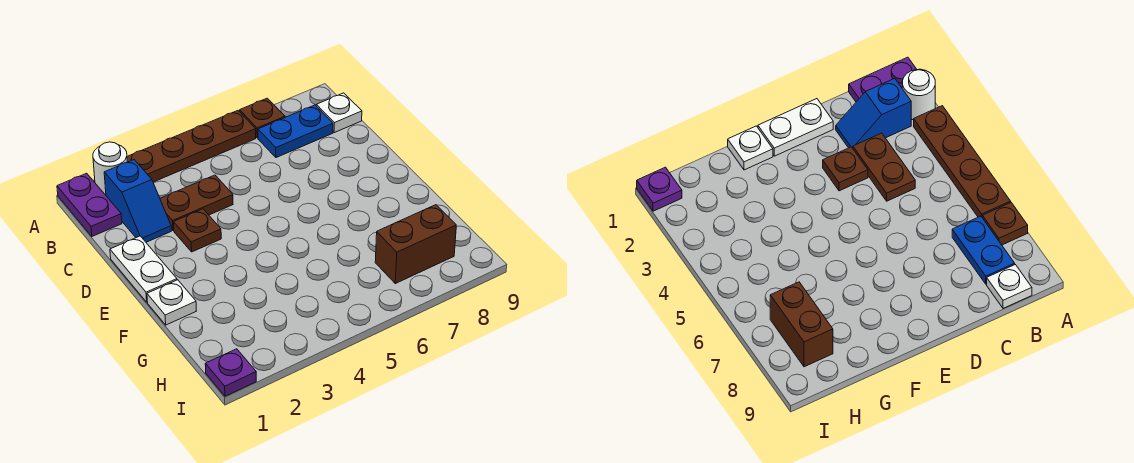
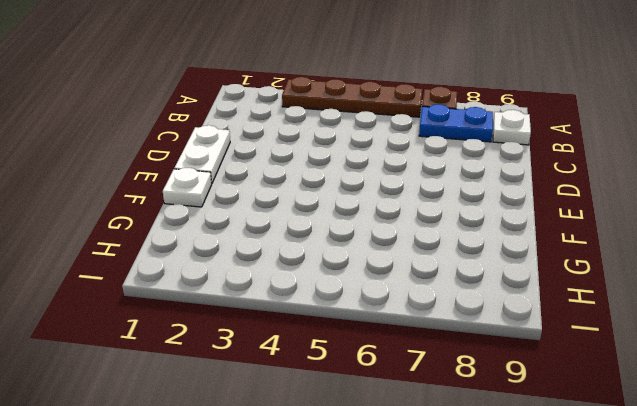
none -> purple plate A1:B1 level 1
none -> white round brick A2 level 1
none -> blue slope B2:C2 level 1 top B

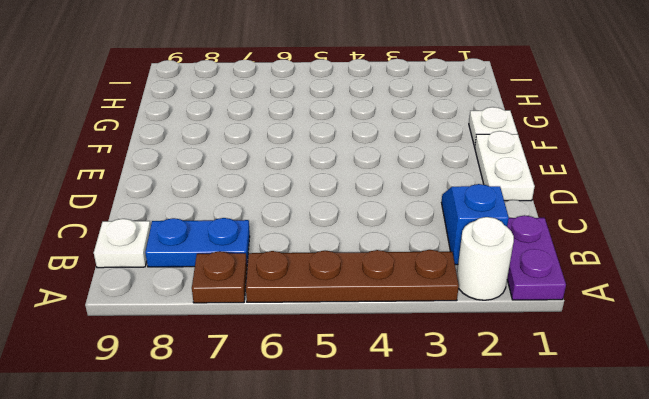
none -> brown plate C3:C4 level 1
none -> brown plate D3 level 1
none -> brown brick H7:H8 level 1

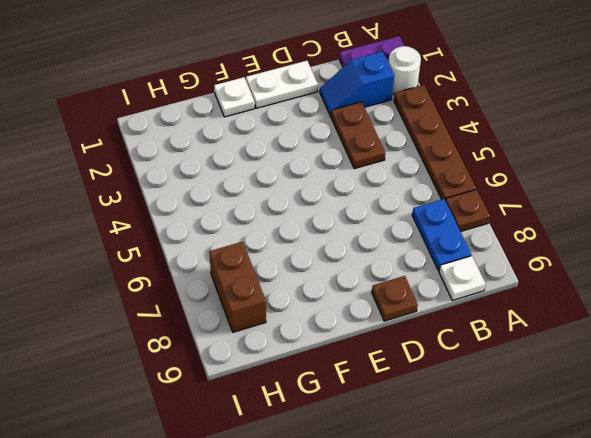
brown plate D9 level 1 -> brown plate D3 level 1
none -> purple plate I1 level 1

